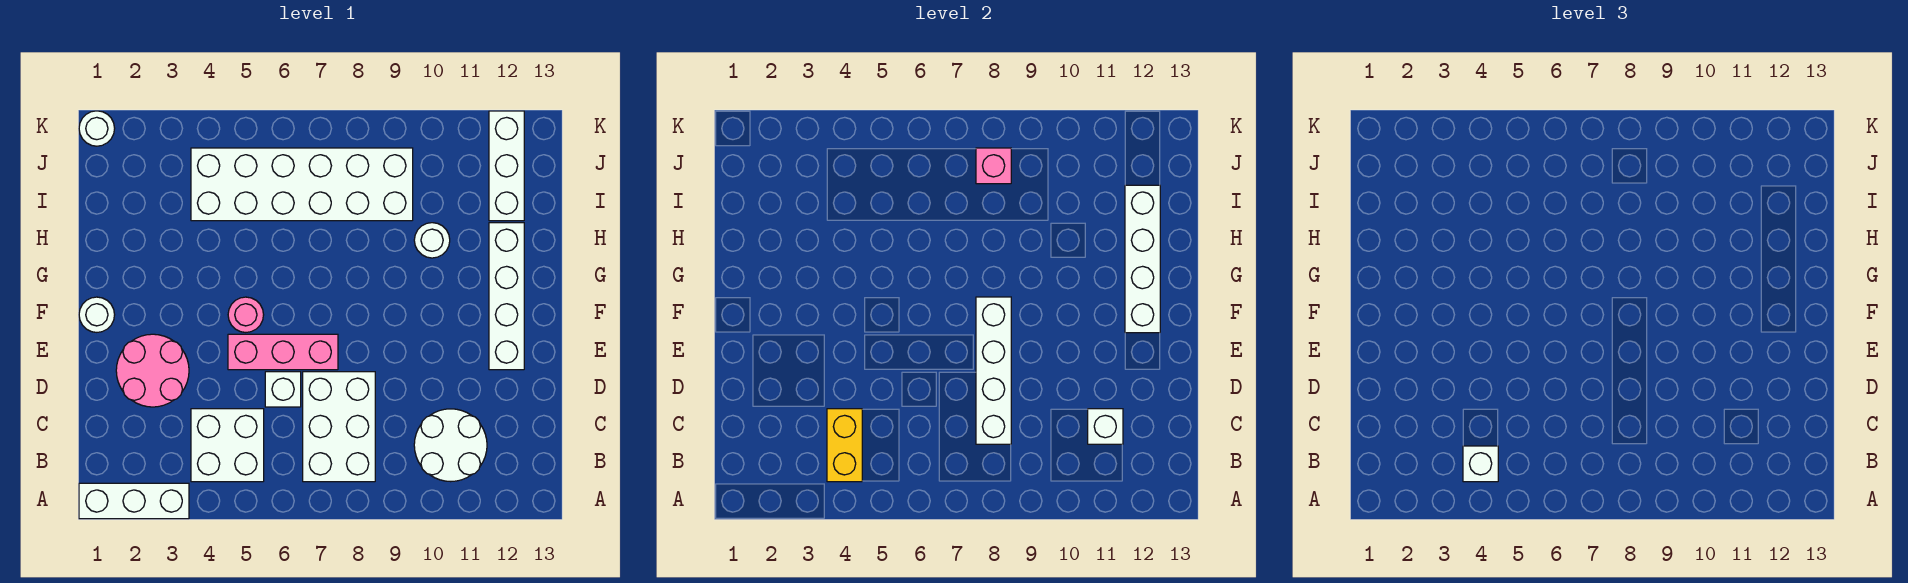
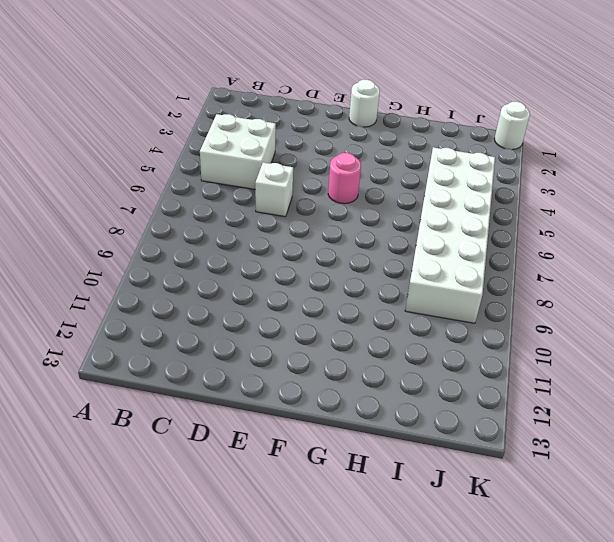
none -> white brick A1:A3 level 1
none -> white brick B7:D8 level 1
none -> white round brick B10:C11 level 1

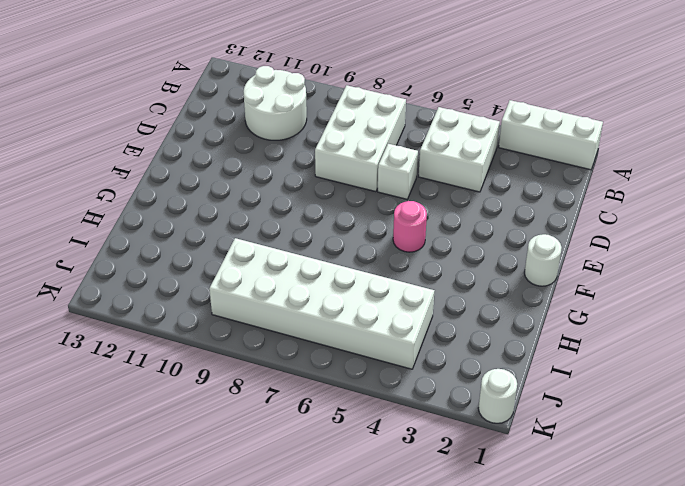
none -> pink round brick D2:E3 level 1
none -> pink brick E5:E7 level 1
none -> white brick E12:H12 level 1

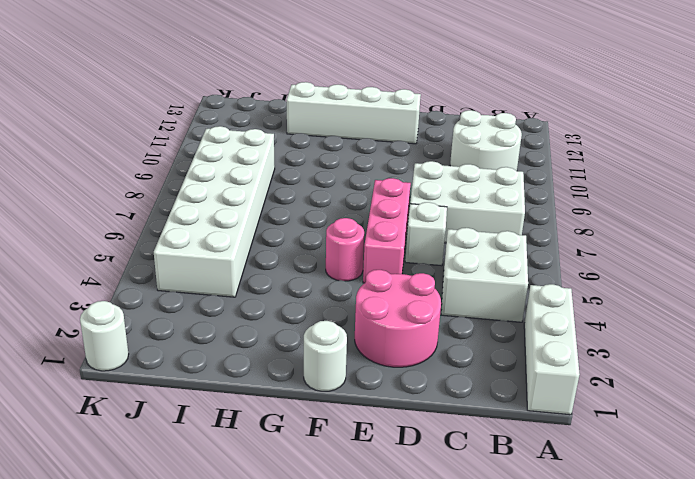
none -> white round brick H10 level 1
none -> white brick I12:K12 level 1
none -> yellow brick B4:C4 level 2

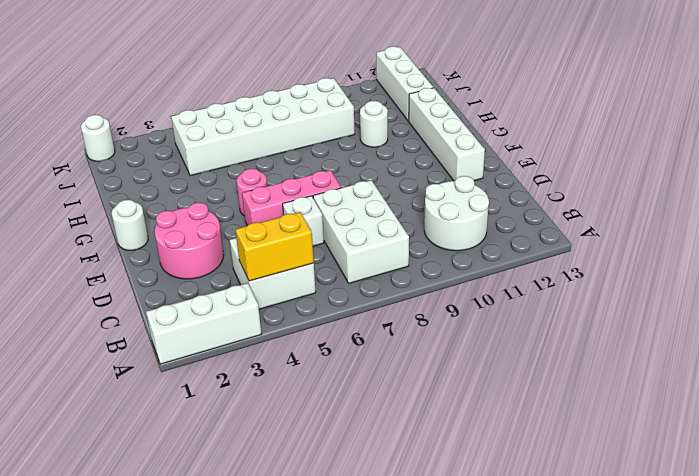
yellow brick B4:B5 level 2 -> yellow brick B4:C4 level 2
none -> white brick C8:F8 level 2
none -> white brick C11 level 2
none -> white brick F12:I12 level 2

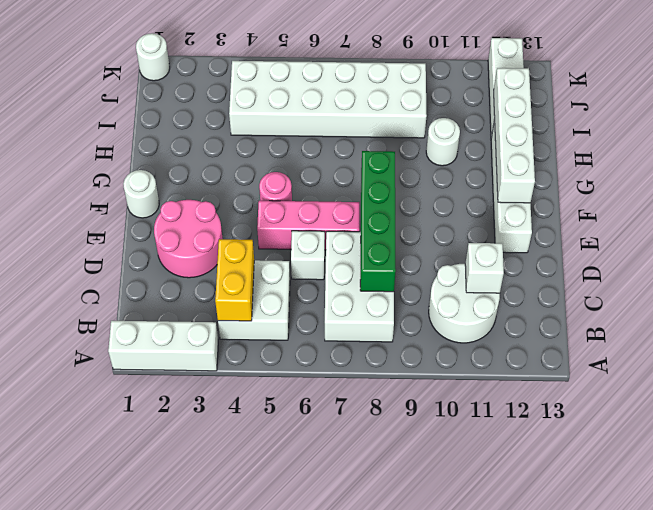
green brick C8:F8 level 2 -> white brick C8:F8 level 2
none -> pink brick J8 level 2
none -> white brick B4 level 3

